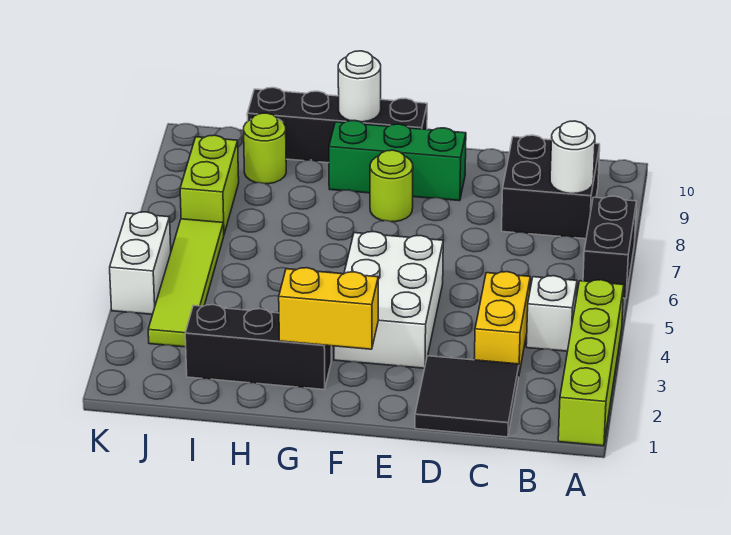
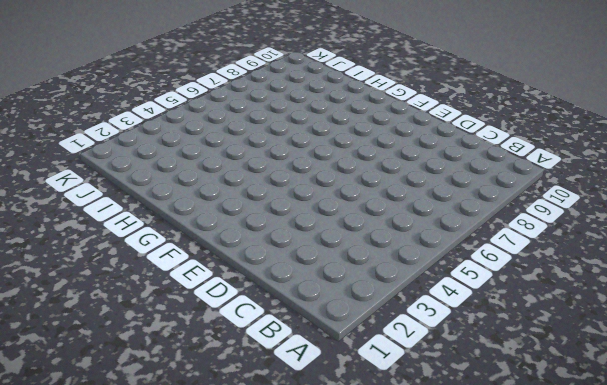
none -> lime brick A1:A4 level 1
none -> black brick A6:A7 level 1
none -> white brick B4 level 1

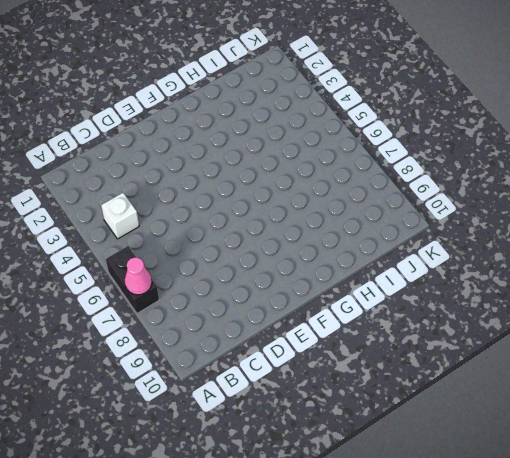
pink cone A7 level 2 -> none
none -> lime brick A1:A4 level 1
none -> black brick B8:C9 level 1
none -> black tile C1:D2 level 1

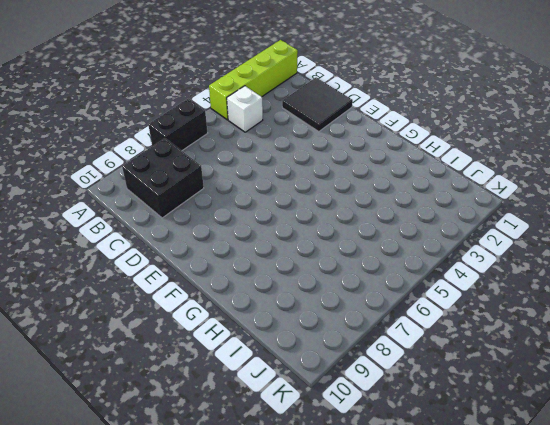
none -> yellow brick C3:C4 level 1
none -> white brick E3:F5 level 1
none -> green brick E9:G9 level 1

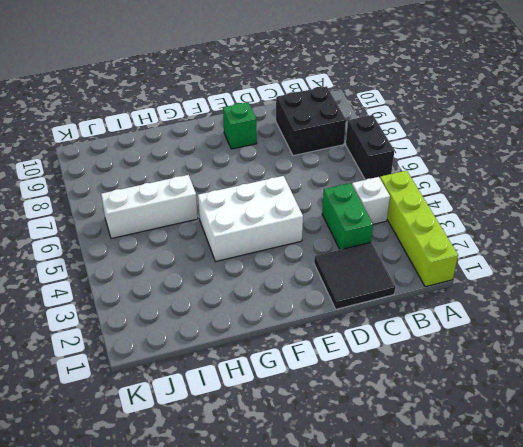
green brick C3:C4 level 1 -> yellow brick C3:C4 level 1
white brick E4:G5 level 1 -> white brick E3:F5 level 1
green brick E9 level 1 -> green brick E9:G9 level 1
white brick H6:J6 level 1 -> lime tile J3:J6 level 1
none -> lime round brick F8 level 1
none -> black brick F10:I10 level 1
none -> black brick G2:I2 level 1

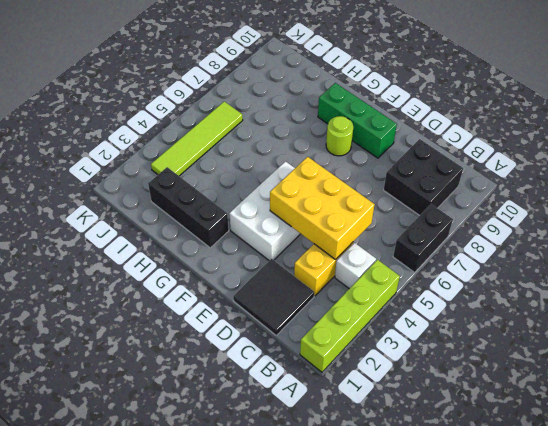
yellow brick C4:E5 level 2 -> none
none -> black brick F10:I10 level 1
none -> lime round brick I9 level 1
none -> lime brick J7:J8 level 1

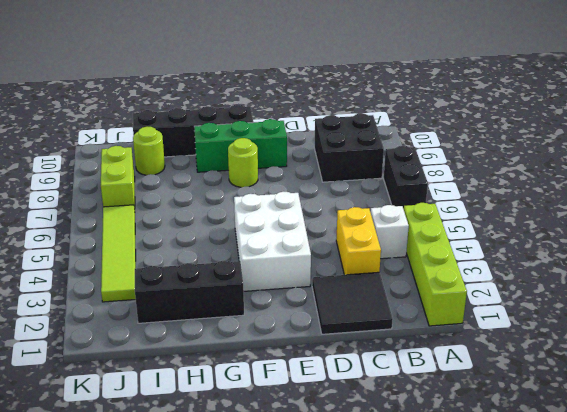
none -> white brick K4:K5 level 1
none -> white round brick B8 level 2
none -> yellow brick F2:G2 level 2

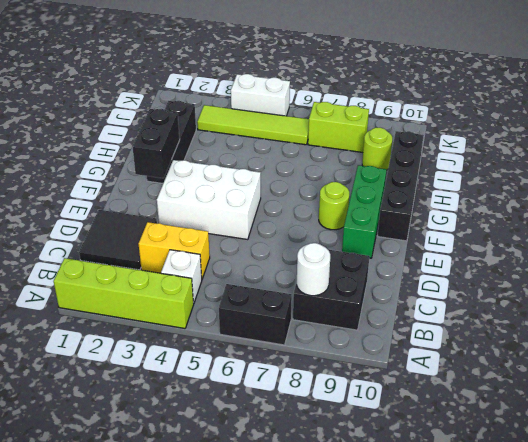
black brick F2:G2 level 2 -> yellow brick F2:G2 level 2
none -> white round brick G10 level 2

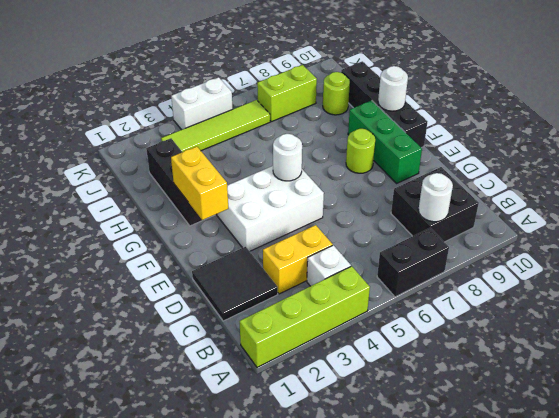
white round brick F5 level 2 -> none

